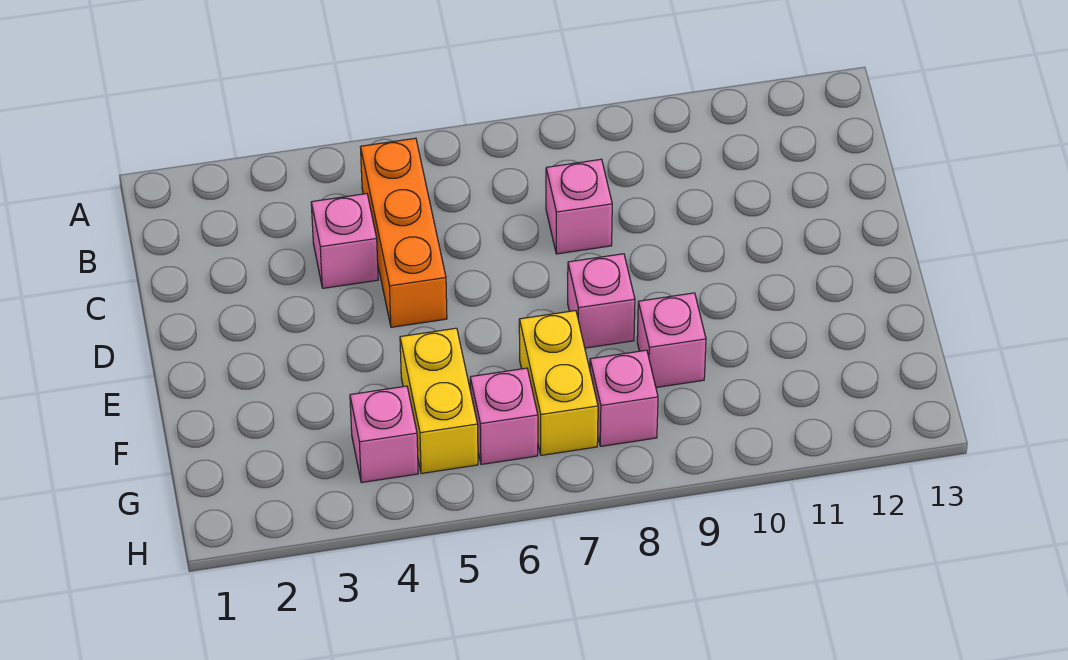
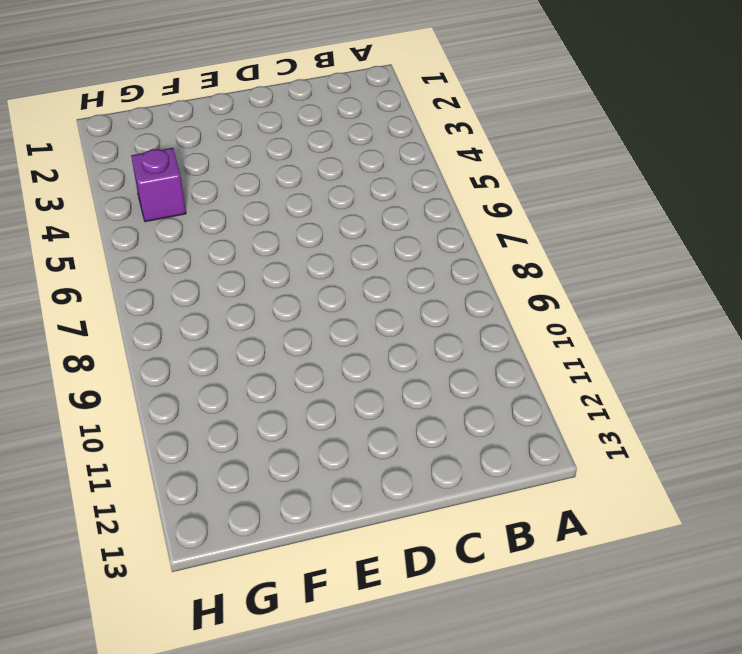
purple brick G4 level 1 -> pink brick G4 level 1
none -> orange brick B5:D5 level 1
none -> pink brick C4 level 1

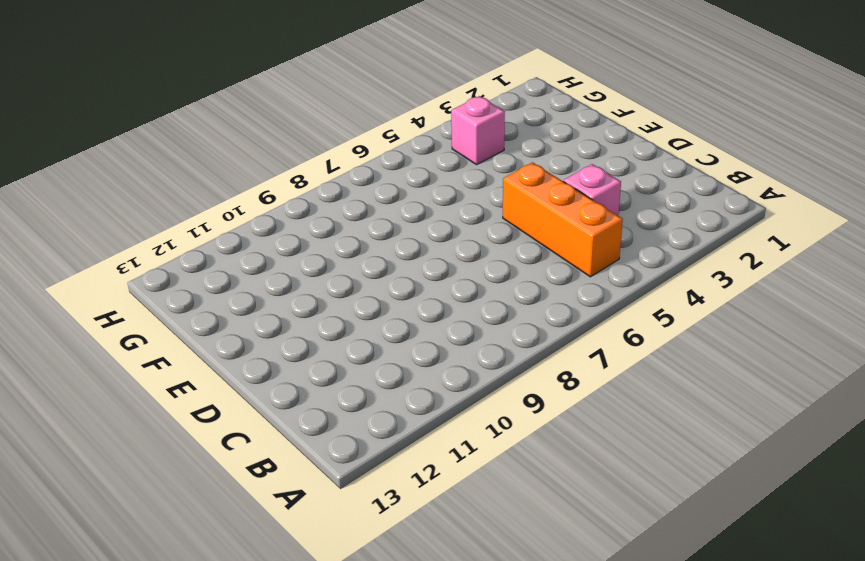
none -> pink brick C8 level 1
none -> pink brick E8 level 1

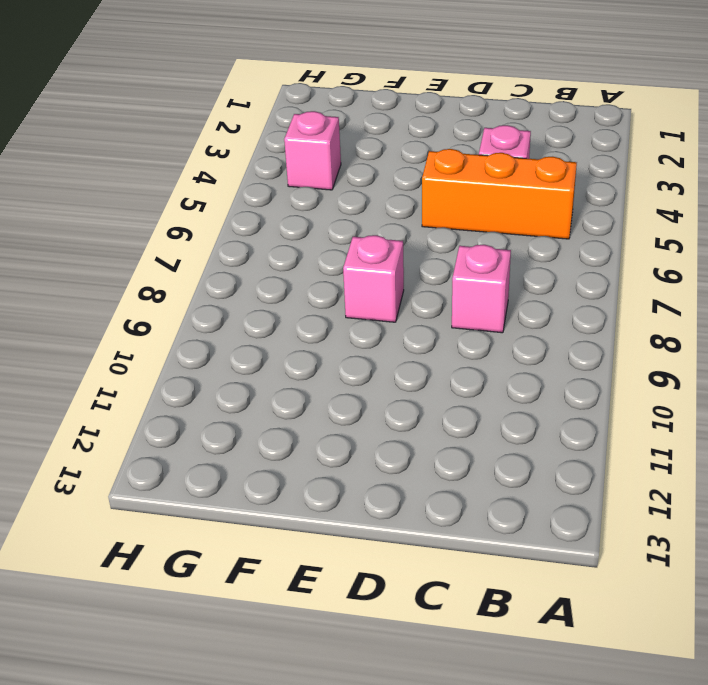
none -> yellow brick F5:G5 level 1
none -> yellow brick F7:G7 level 1

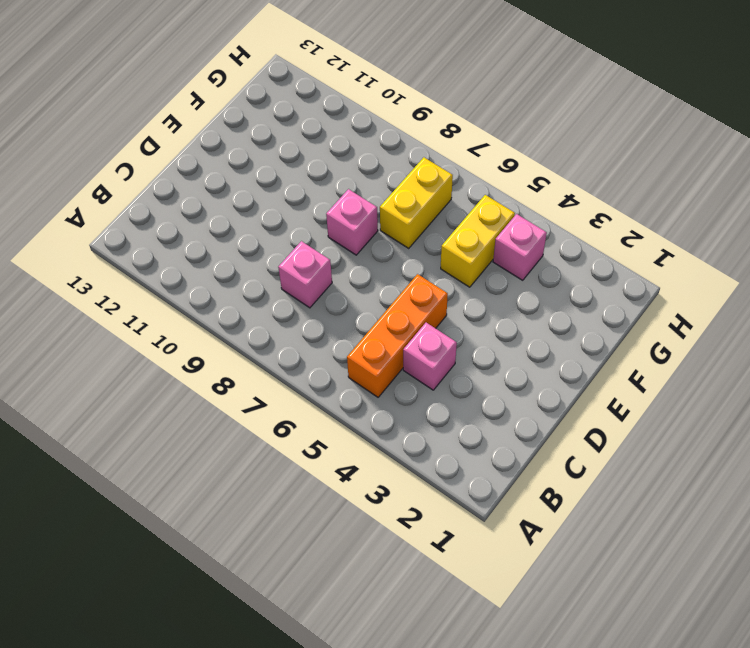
none -> pink brick F9 level 1
none -> pink brick G6 level 1

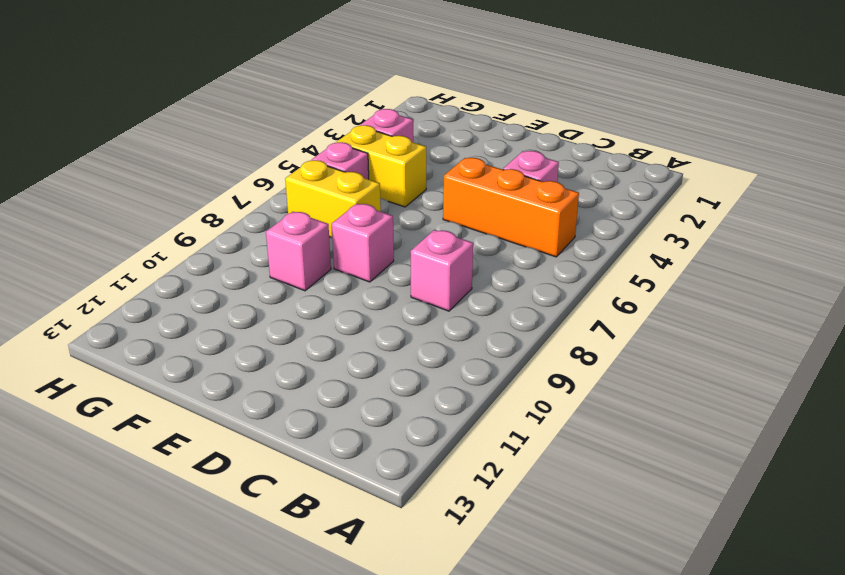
none -> pink brick G8 level 1

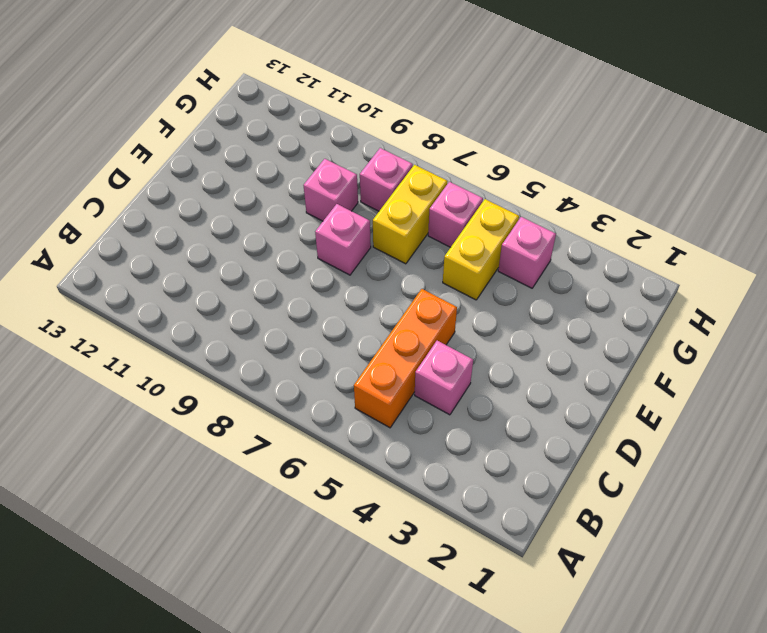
none -> pink brick C8 level 1

